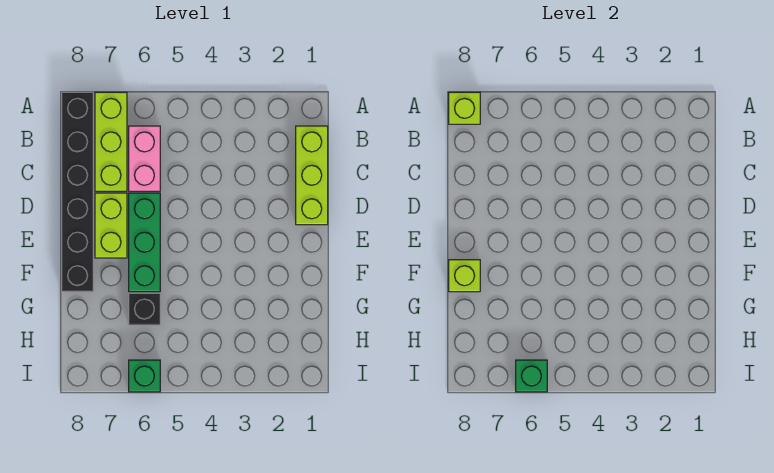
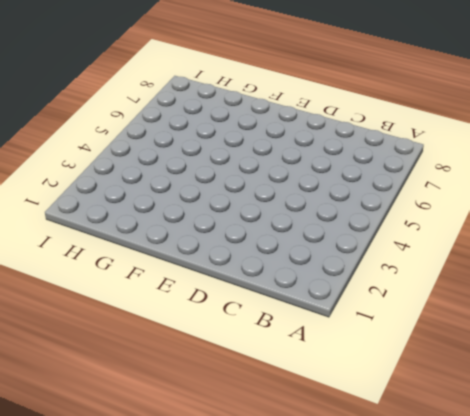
none -> lime brick A7:C7 level 1
none -> black brick A8:F8 level 1

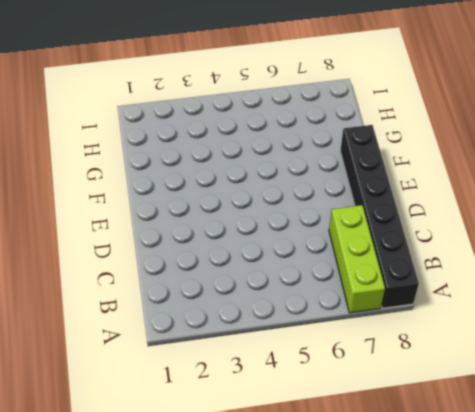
none -> lime brick B1:D1 level 1
none -> pink brick B6:C6 level 1

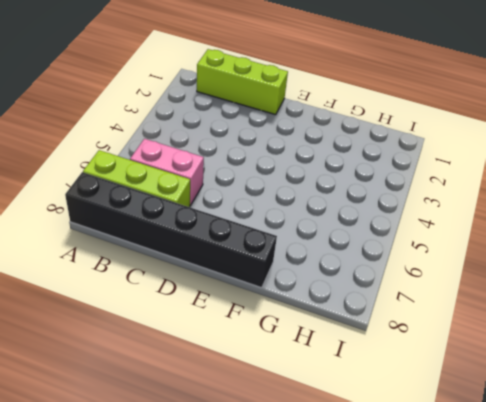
none -> green brick D6:F6 level 1
none -> lime brick D7:E7 level 1

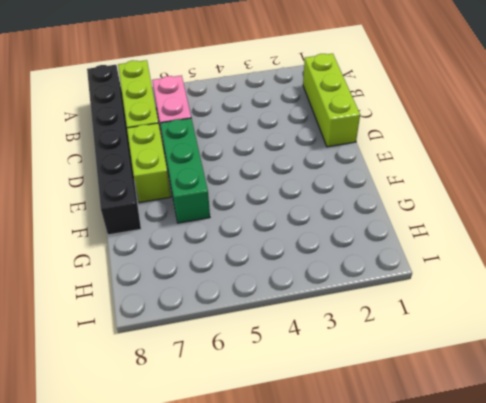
none -> black brick G6 level 1
none -> green brick I6 level 1

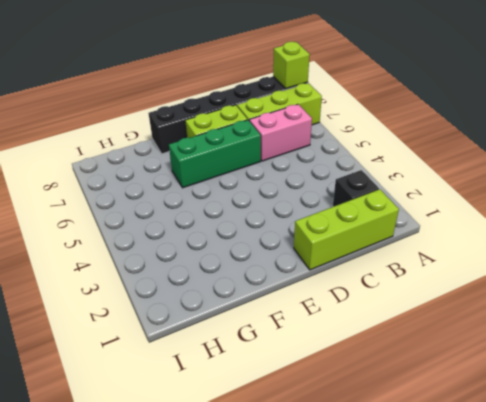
black brick B2 level 1 -> black brick G6 level 1
none -> green brick I6 level 1
none -> lime brick F8 level 2

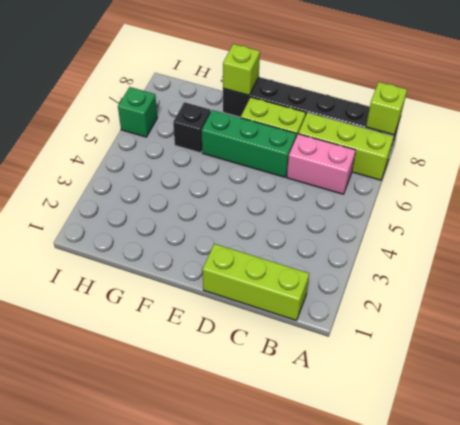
none -> green brick I6 level 2

